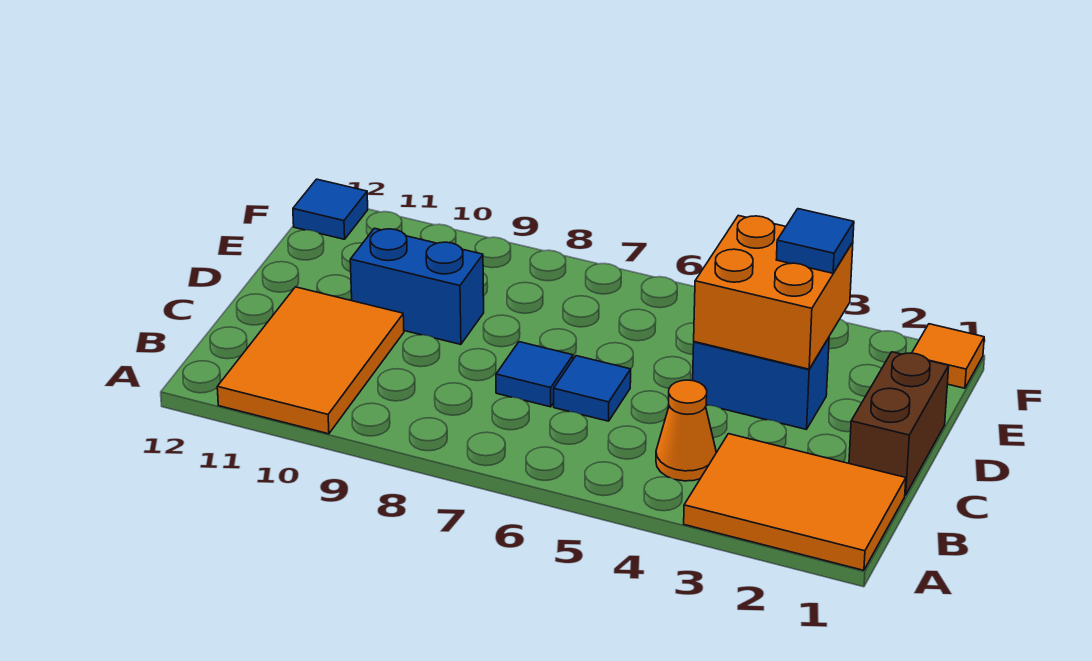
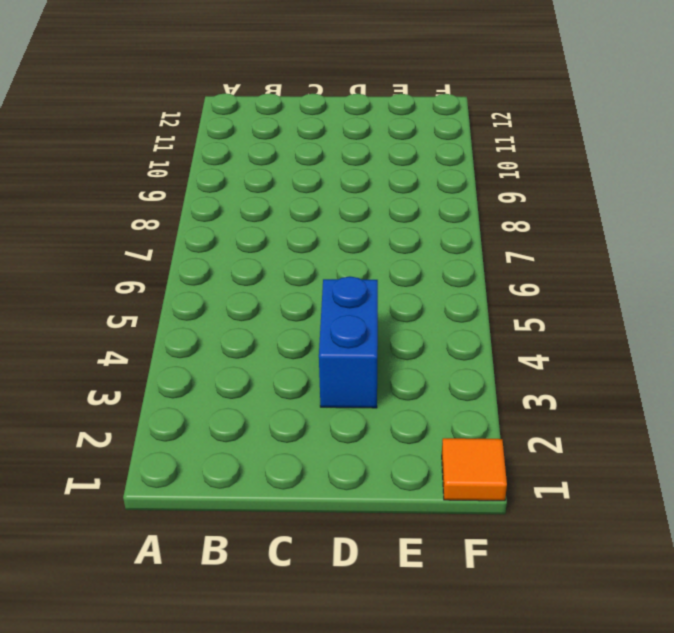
none -> orange tile A1:B3 level 1
none -> orange tile A10:C11 level 1
none -> orange cone B4 level 1

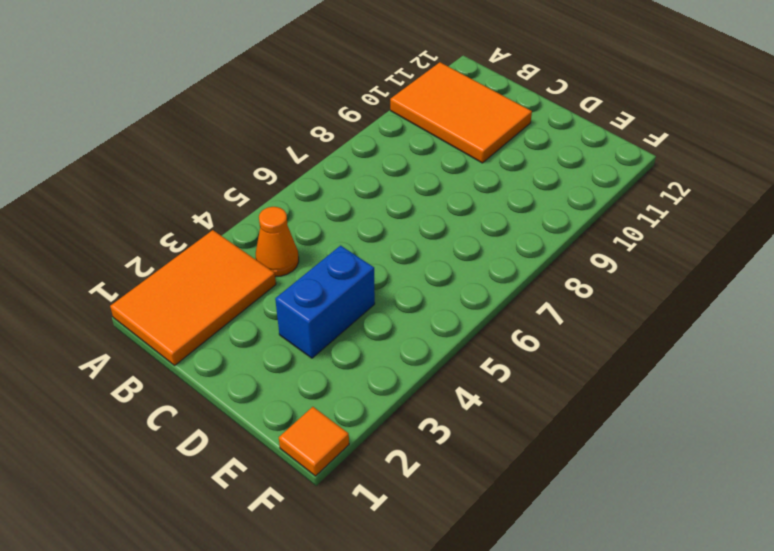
none -> brown brick C1:D1 level 1
none -> blue tile C6 level 1
none -> blue tile C7 level 1

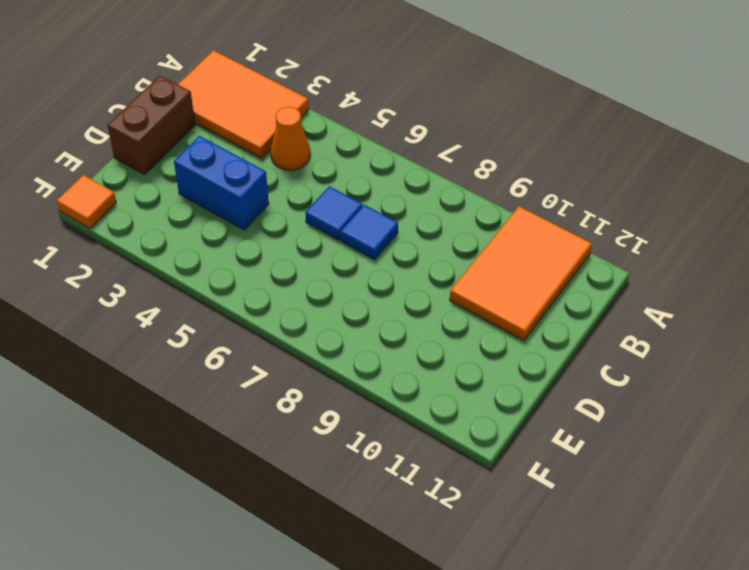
none -> blue brick D9:D10 level 1
none -> blue tile F12 level 1
none -> orange brick D3:E4 level 2

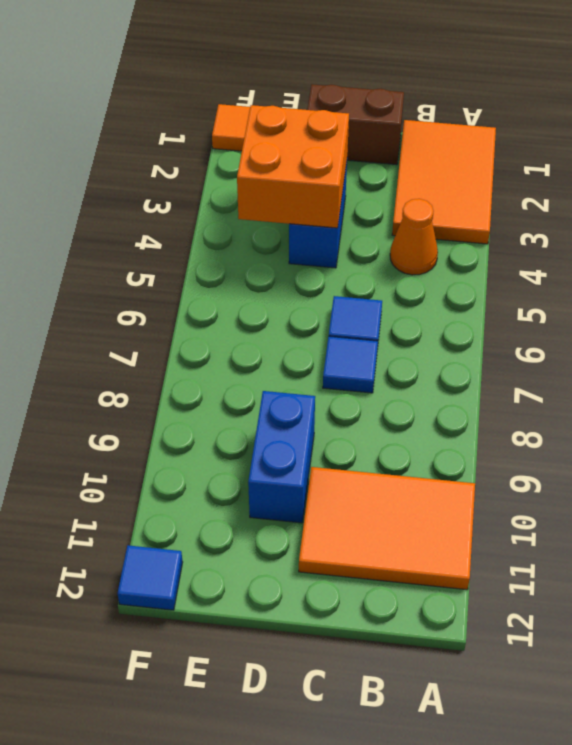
none -> blue tile E3 level 3

